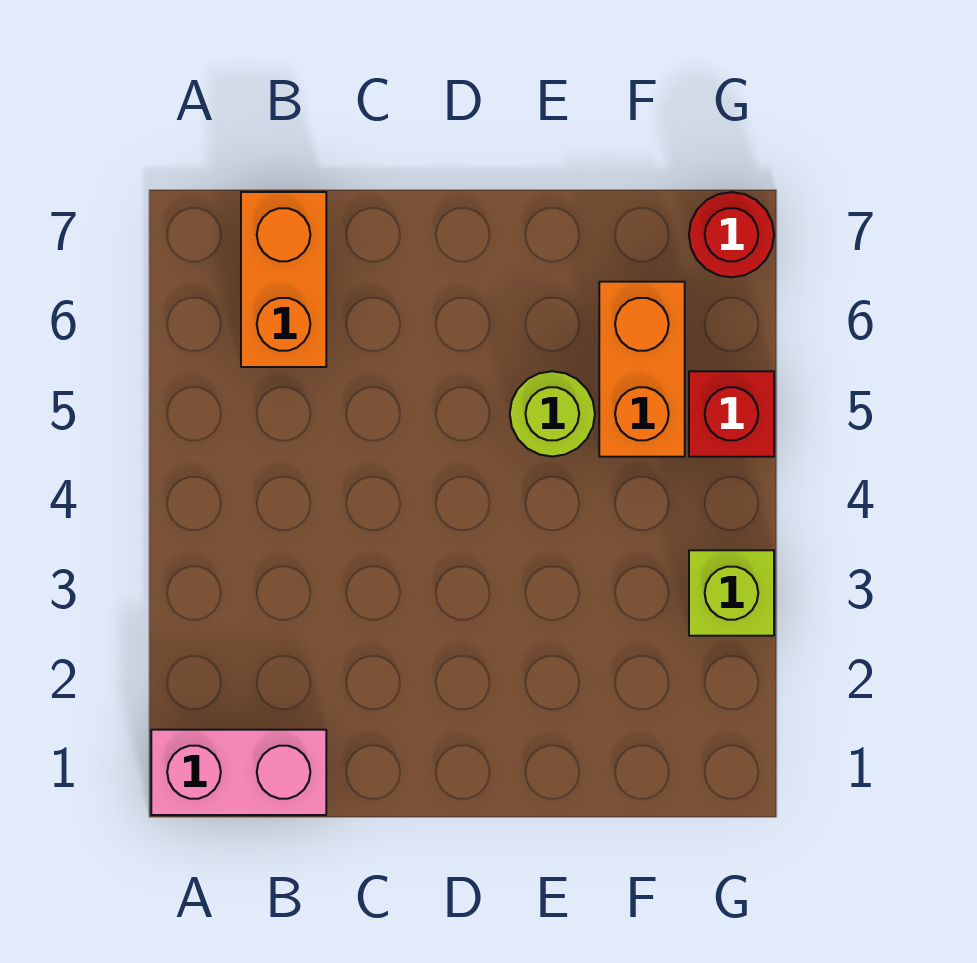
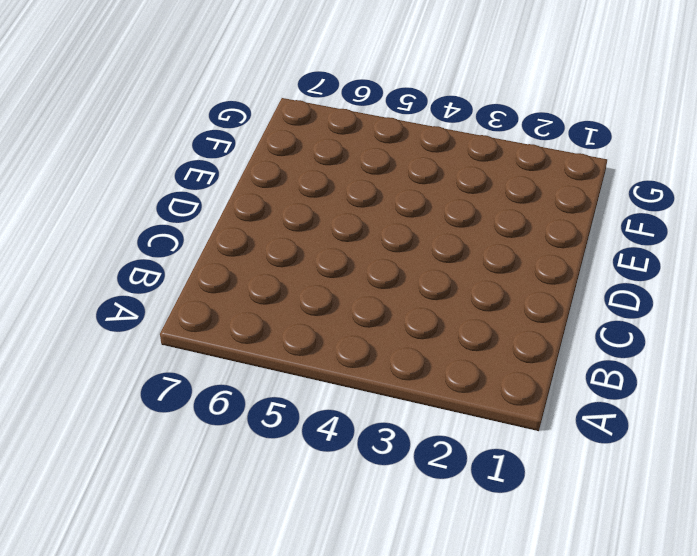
none -> pink brick A1:B1 level 1
none -> orange brick B6:B7 level 1

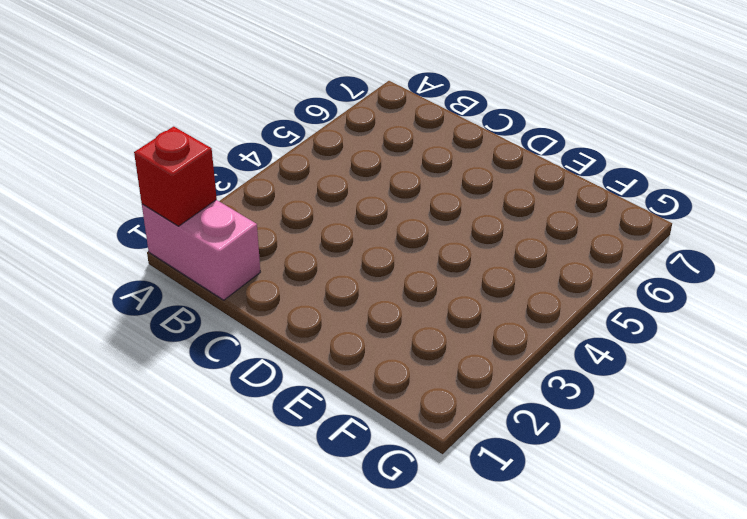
red brick A1 level 2 -> red brick G5 level 1
none -> orange brick B6:B7 level 1
none -> lime round brick E5 level 1

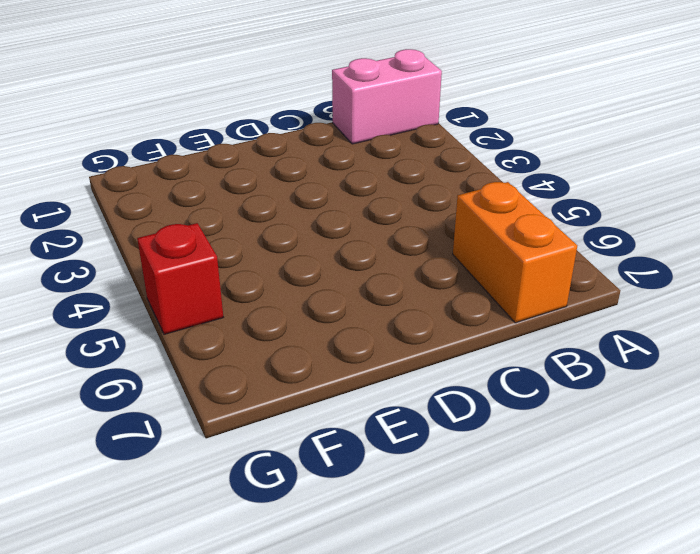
none -> lime round brick E5 level 1
none -> orange brick F5:F6 level 1

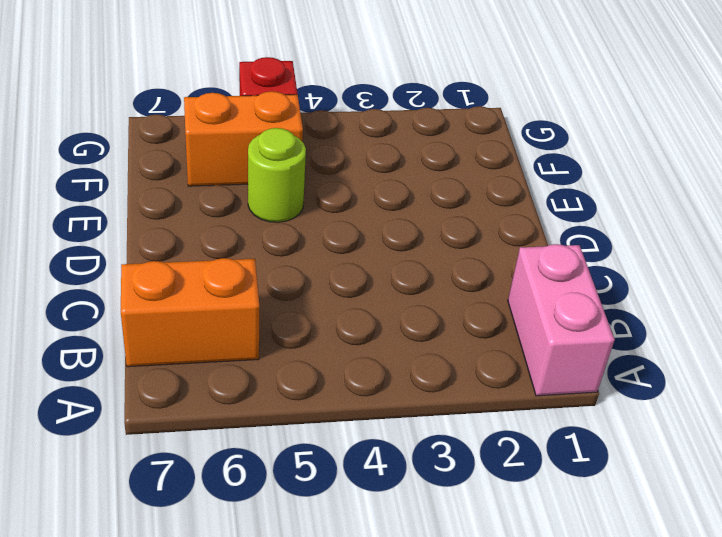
none -> lime brick G3 level 1
none -> red round brick G7 level 1

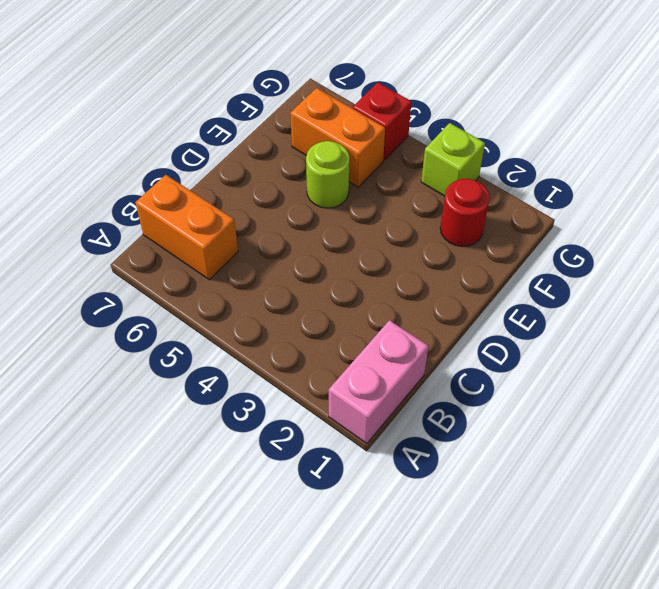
red round brick F2 level 1 -> red round brick G7 level 1

